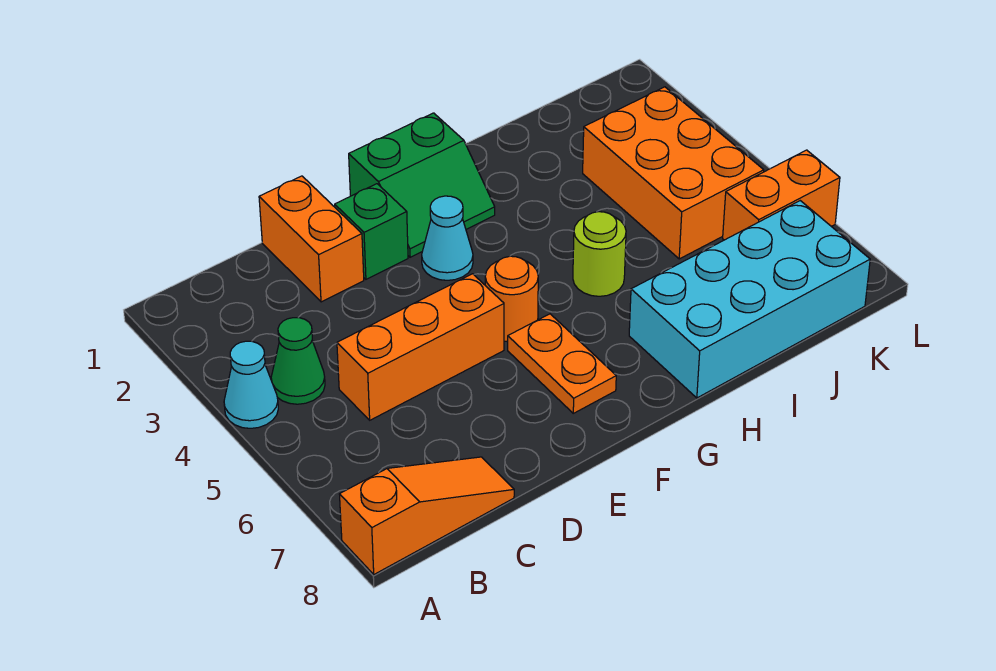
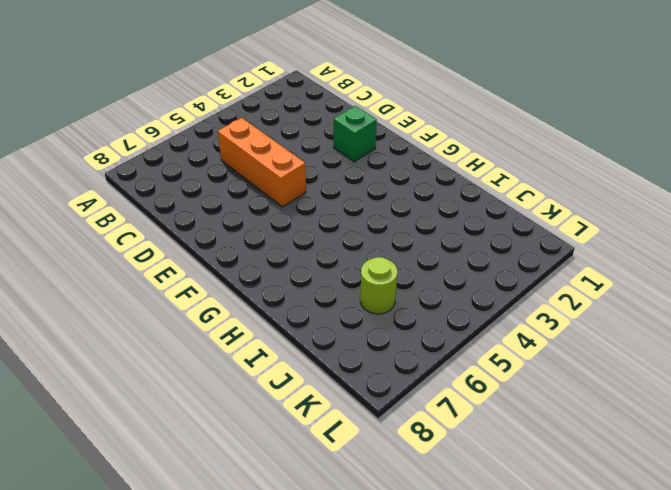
lime round brick J6 level 1 -> lime round brick H5 level 1
none -> cyan cone A4 level 1
none -> orange slope A8:C8 level 1 top A
none -> green cone B4 level 1

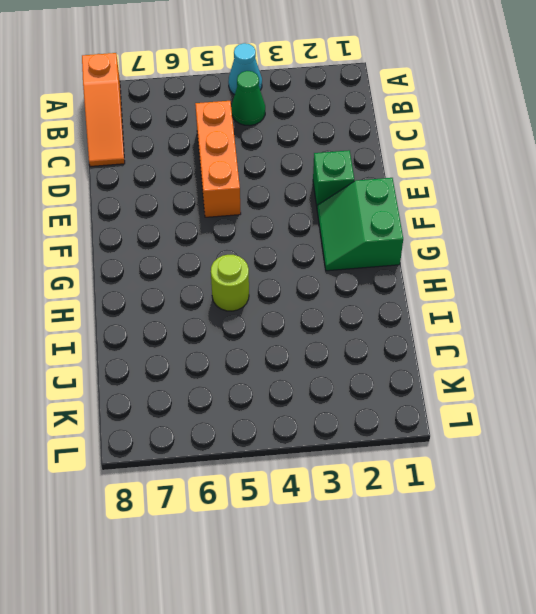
none -> orange brick D1:D2 level 1
none -> cyan cone F3 level 1
none -> orange round brick F5 level 1

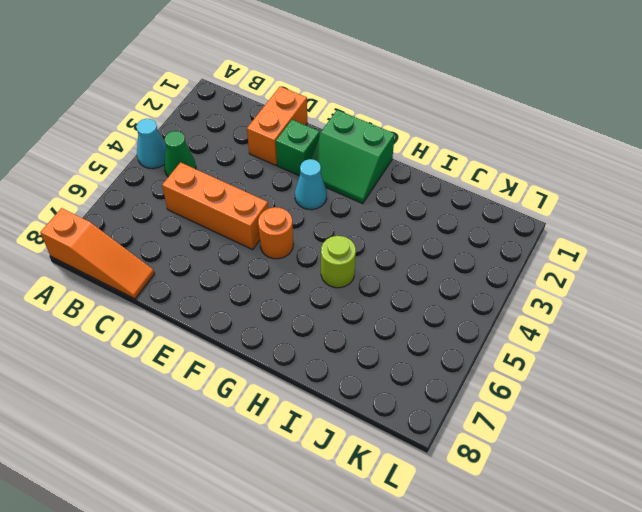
none -> orange plate F6:F7 level 1
none -> cyan brick H7:K8 level 1
none -> orange brick J3:K5 level 1

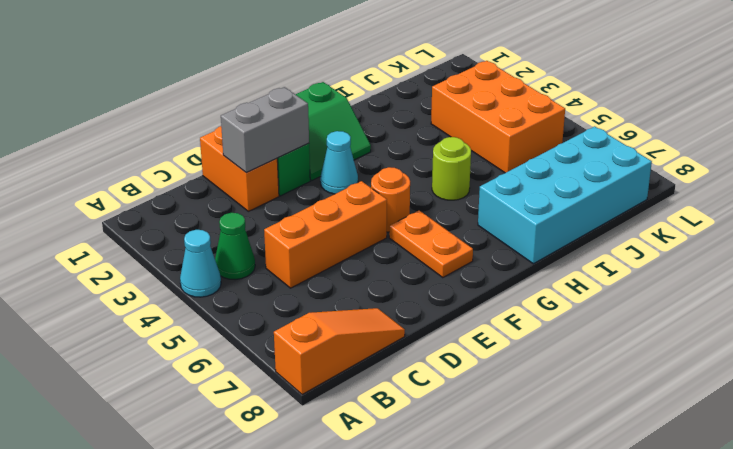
grey brick D2:E2 level 2 -> none
none -> orange brick K6:L6 level 1

